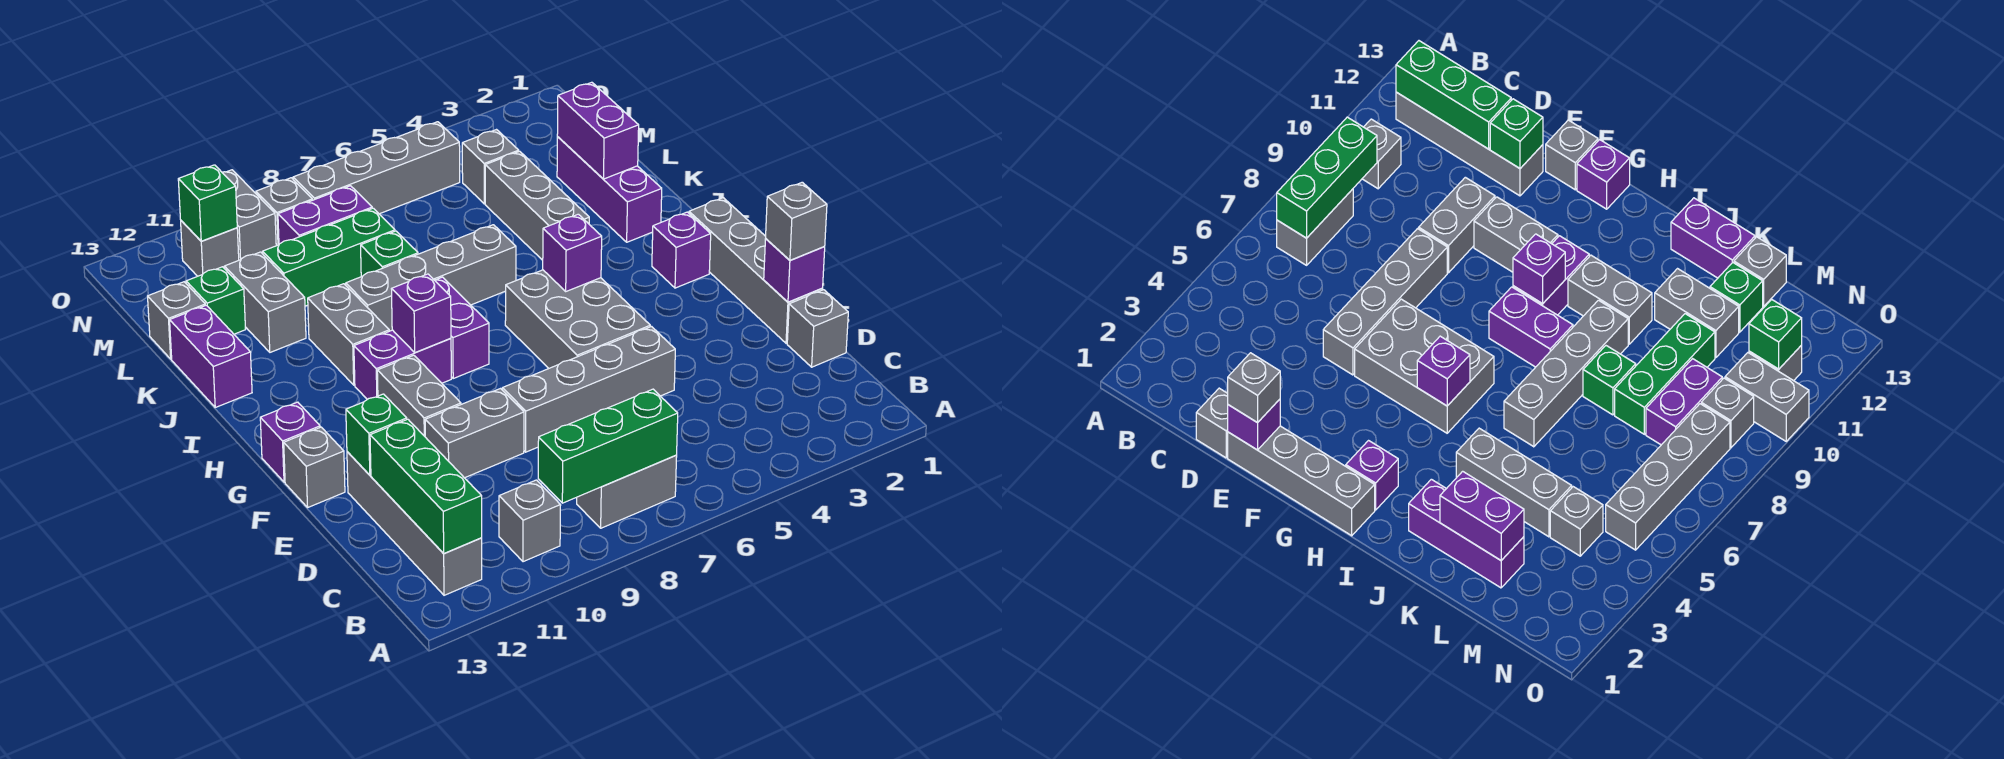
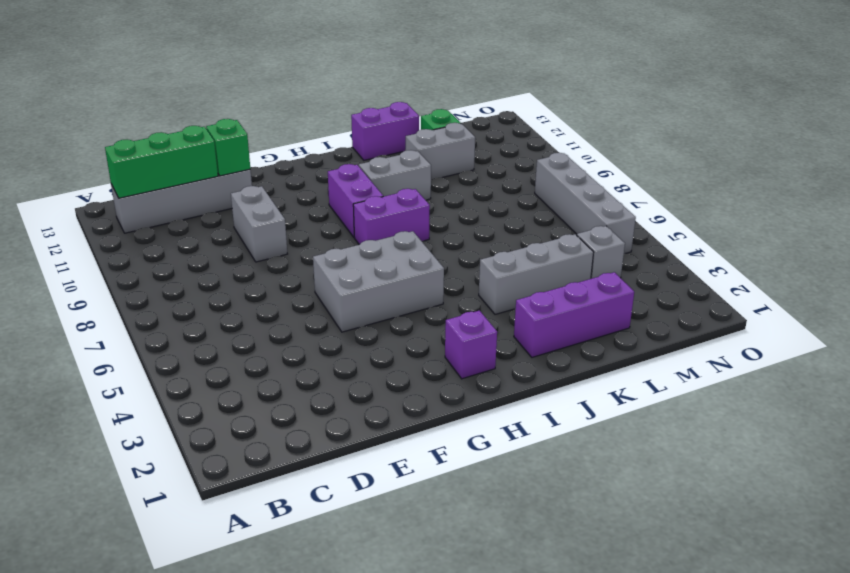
none -> grey brick B7:B8 level 1
none -> grey brick B10 level 1
none -> grey brick D1 level 1
none -> grey brick E1:H1 level 1

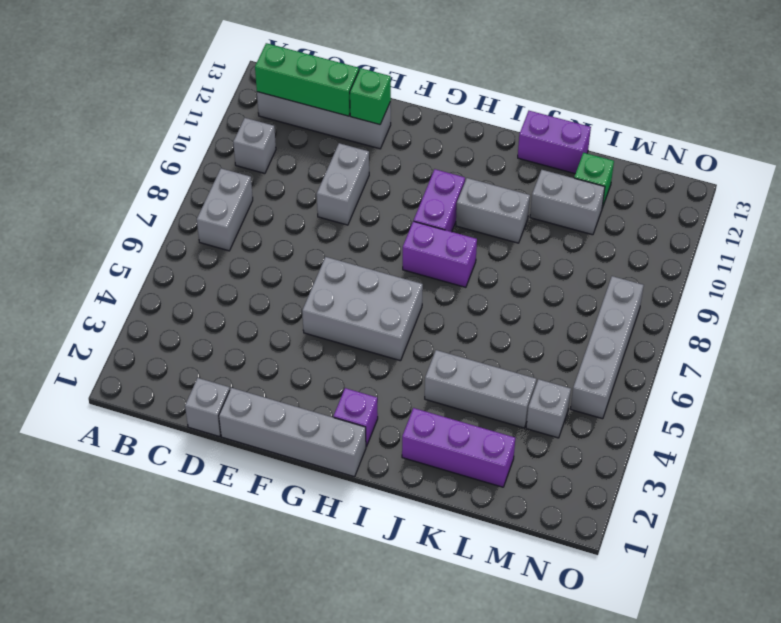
none -> grey brick E5:E8 level 1
none -> grey brick F10:G10 level 1
none -> grey brick F13 level 1
none -> purple brick G13 level 1

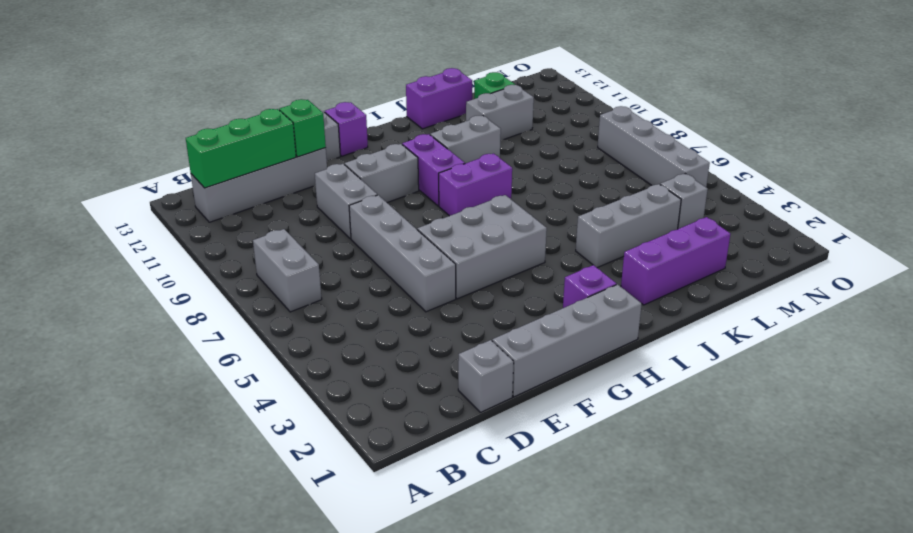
none -> grey brick B10 level 1
none -> grey brick J6:J9 level 1
none -> green brick K8 level 1
none -> green brick L8:L10 level 1

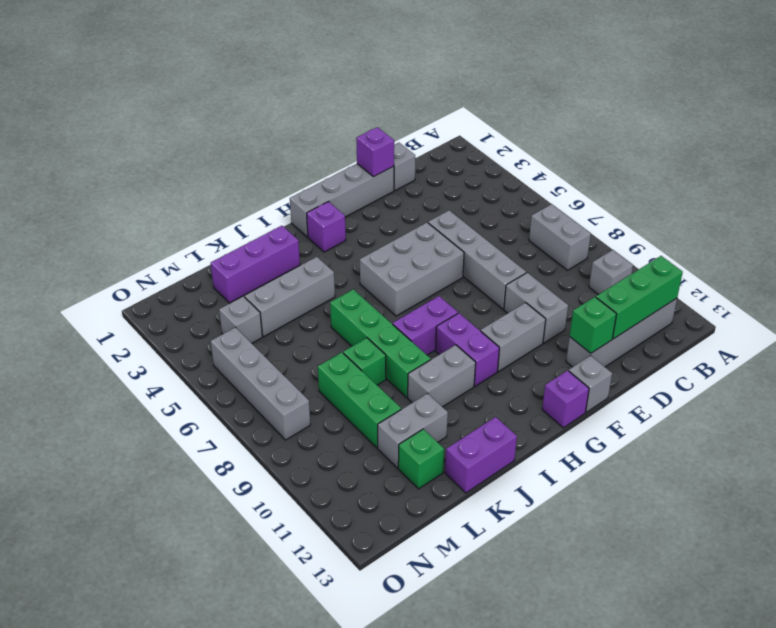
green brick J6:J9 level 1 -> grey brick J6:J9 level 1
none -> grey brick L13 level 1
none -> purple brick M8:M9 level 1
none -> grey brick N9 level 1
none -> grey brick N10:O10 level 1

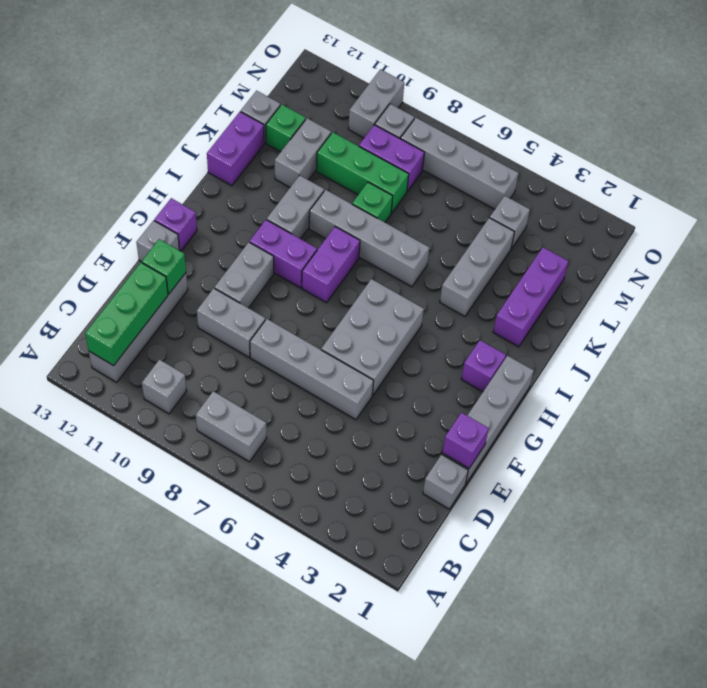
none -> grey brick N11 level 1
none -> green brick B7:B9 level 2
none -> purple brick H5 level 2
none -> purple brick H9 level 2

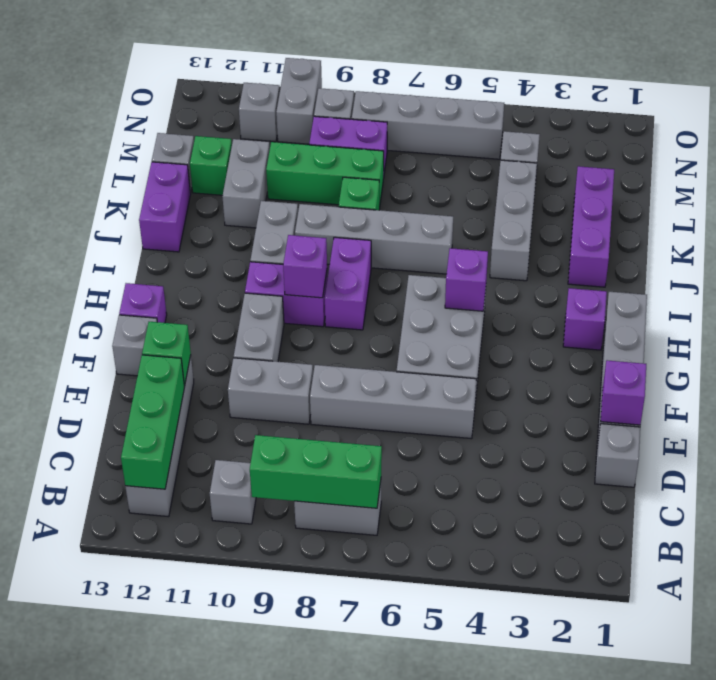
none -> purple brick K2:L2 level 2
none -> green brick N11 level 2
none -> grey brick E1 level 3

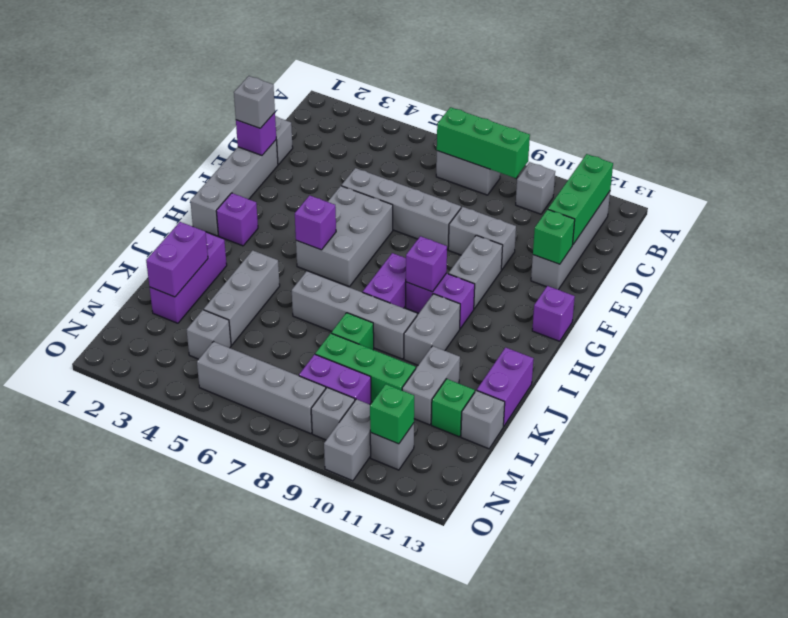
none -> grey brick F13 level 1

